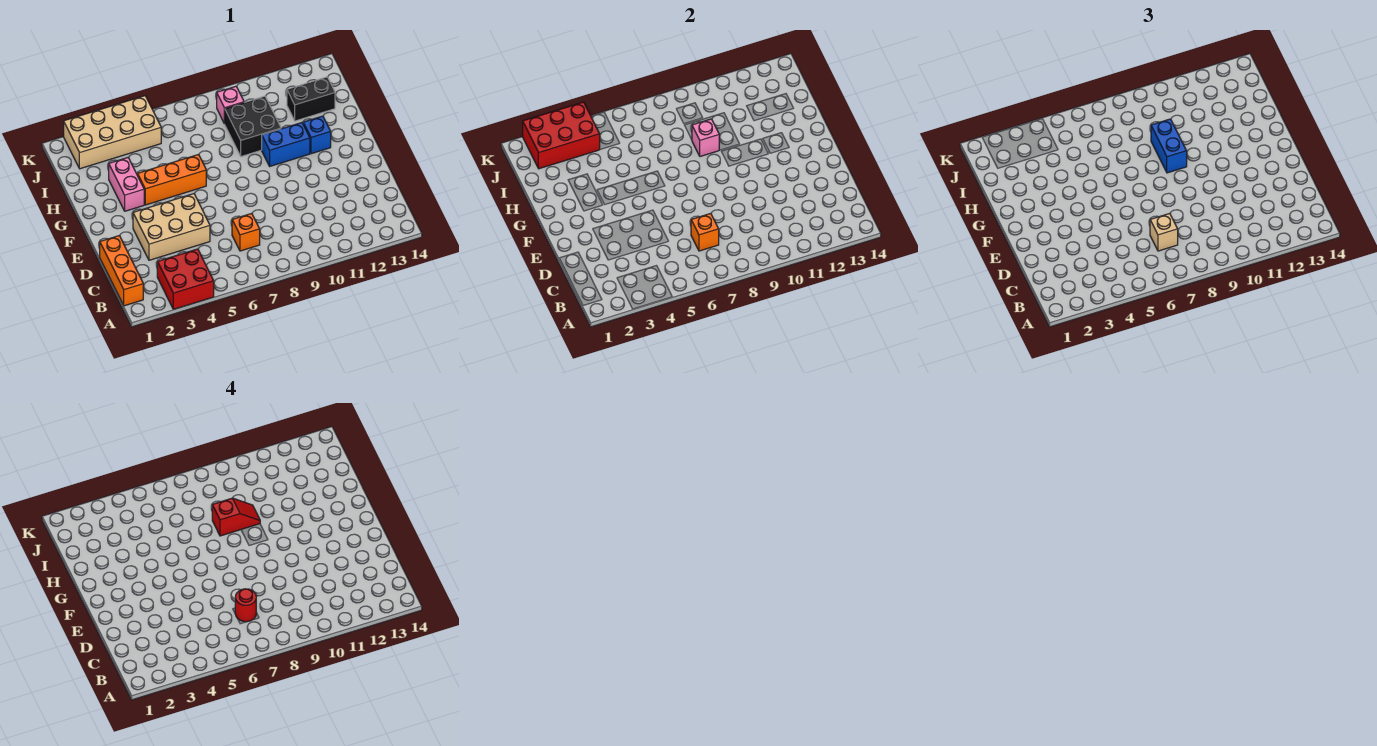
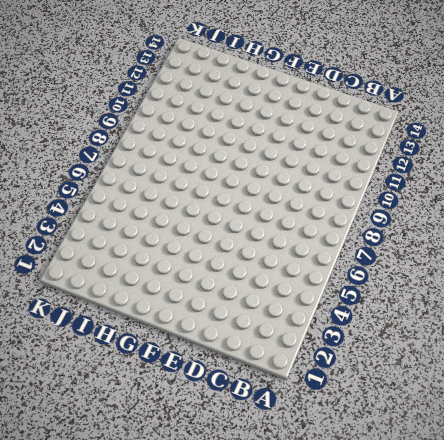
none -> red brick A3:B4 level 1
none -> orange brick B1:D1 level 1
none -> orange brick C7 level 1

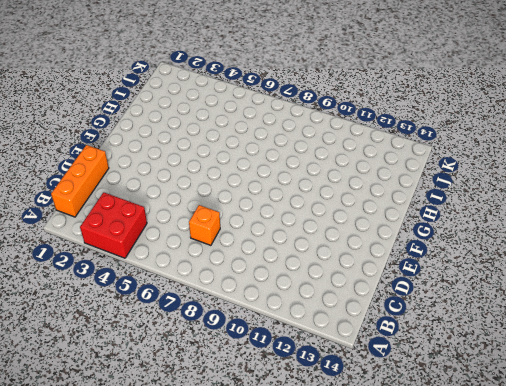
none -> tan brick D3:E5 level 1
none -> pink brick G3:H3 level 1
none -> orange brick G4:G6 level 1

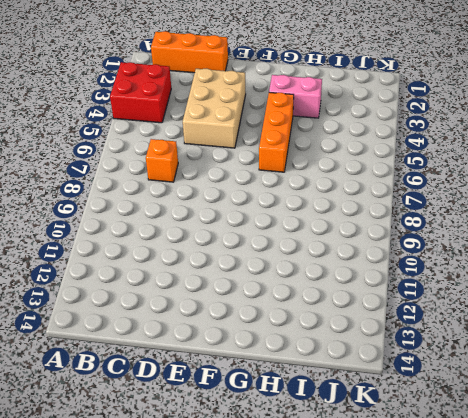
none -> blue brick G10:G11 level 1
none -> blue brick G12 level 1
none -> black brick H9:I10 level 1

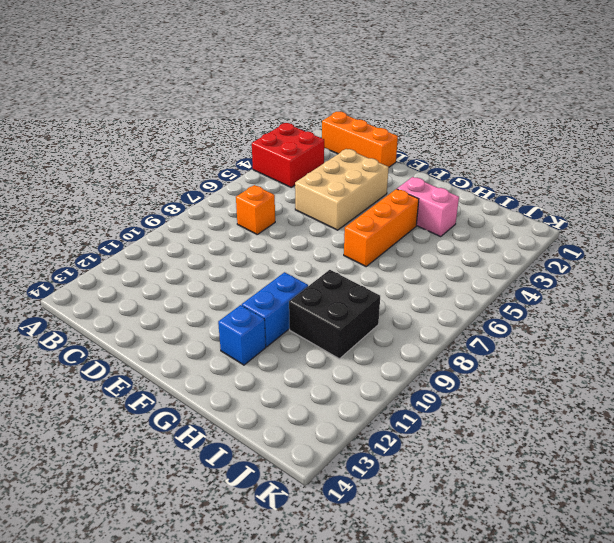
none -> black brick I12:I13 level 1
none -> tan brick J2:K5 level 1
none -> pink brick J9 level 1

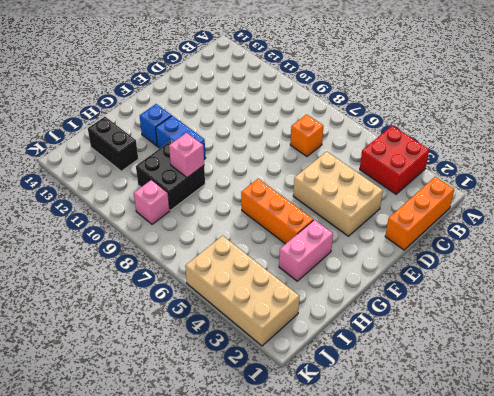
none -> orange brick C7 level 2
none -> red brick J2:K4 level 2
none -> tan brick C7 level 3

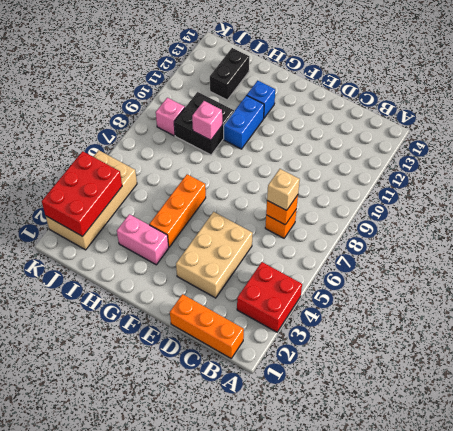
none -> blue brick G9:H9 level 3
none -> red round brick C7 level 4
none -> red slope H8:H9 level 4 top 8

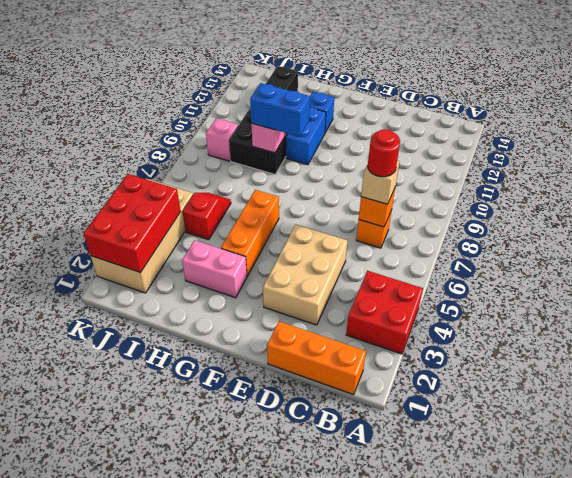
red slope I5:I6 level 1 top 5 -> red slope H8:H9 level 4 top 8

